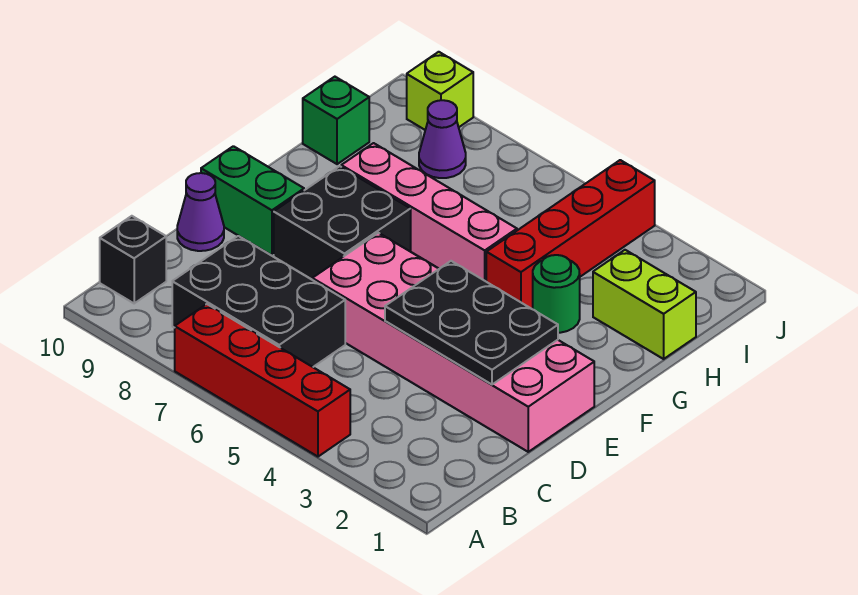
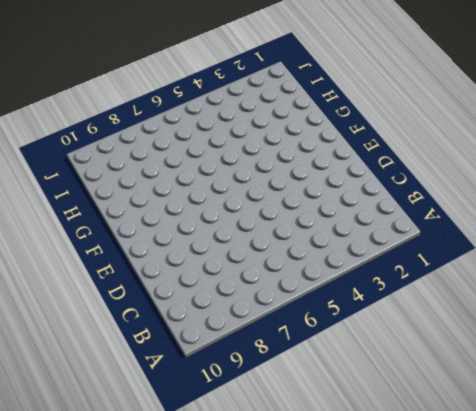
none -> red brick A4:A7 level 1
none -> black brick B6:C8 level 1
none -> black brick B10 level 1

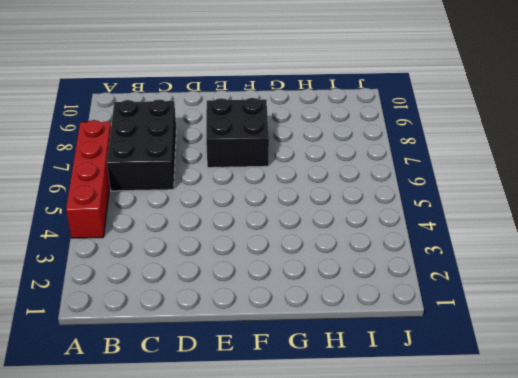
none -> black brick B10 level 1
none -> pink brick D1:E6 level 1
none -> purple cone D10 level 1

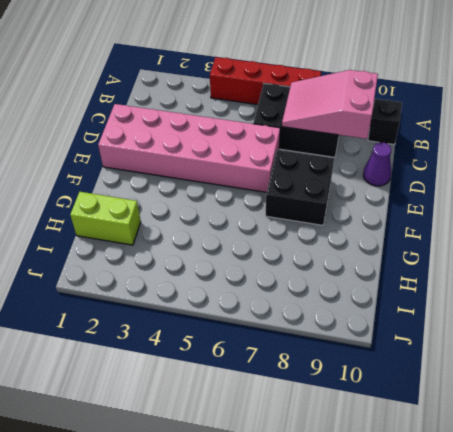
pink slope B7:C9 level 2 top 9 -> none
none -> green brick E9:E10 level 1
none -> green round brick G3 level 1
none -> red brick G4:J4 level 1

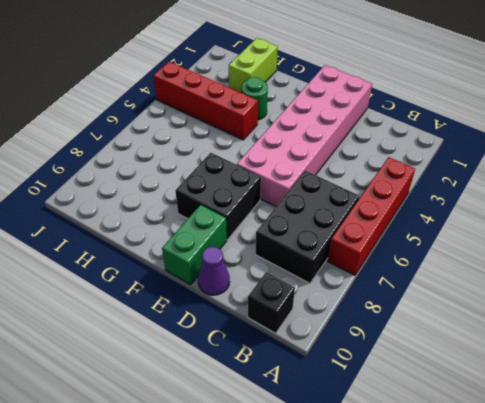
none -> pink brick G5:G8 level 1
none -> green brick H10 level 1
none -> purple cone I8 level 1

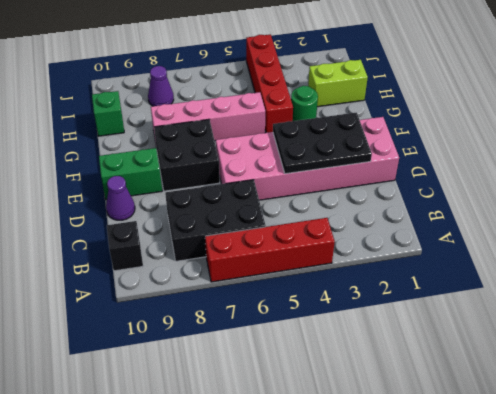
none -> lime brick J9 level 1

